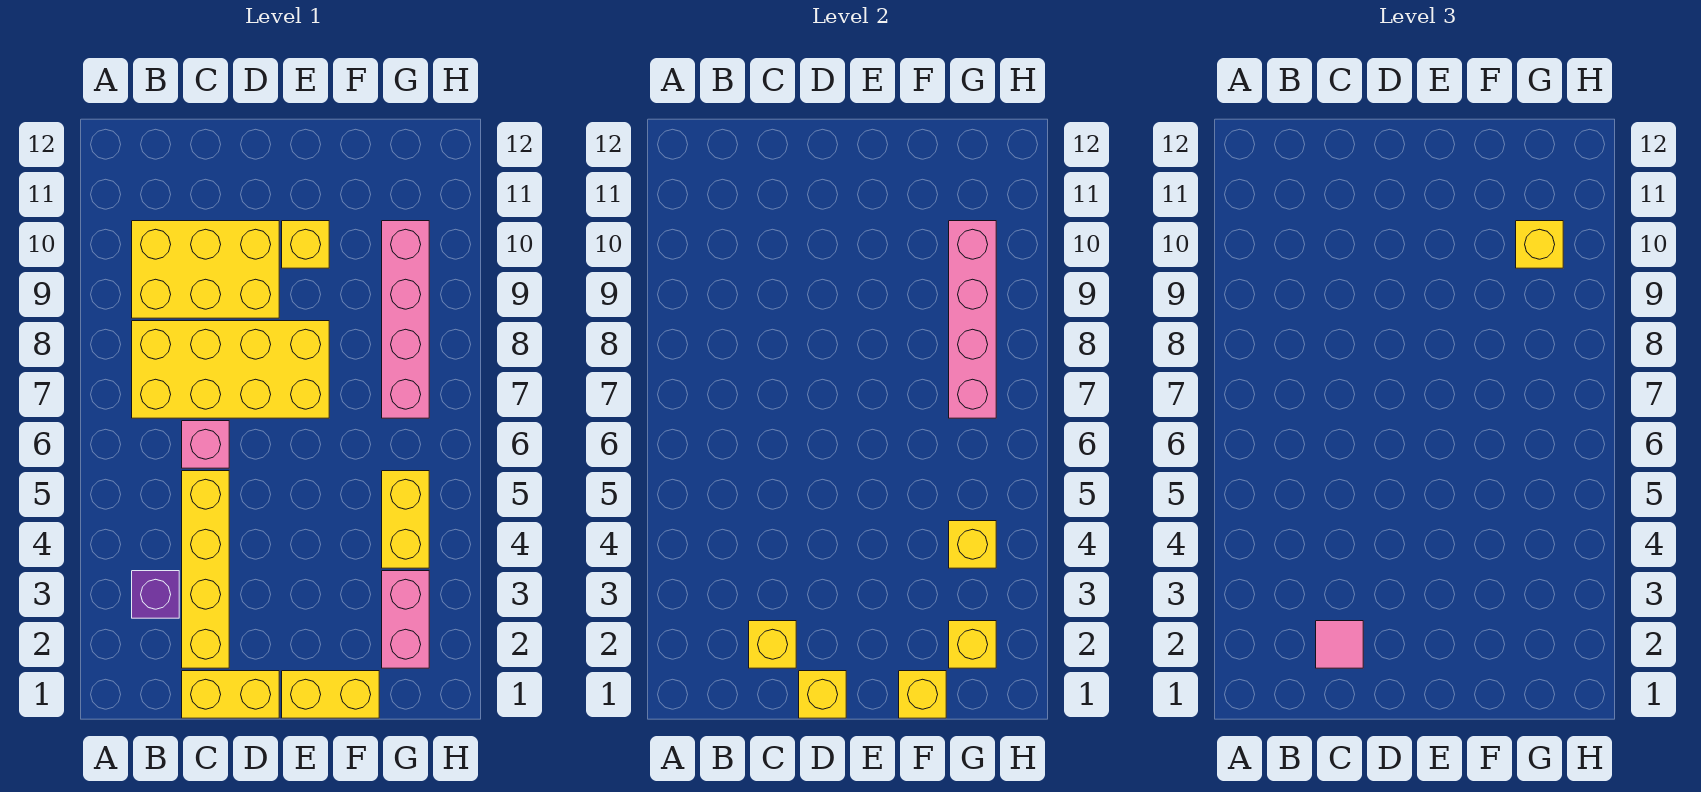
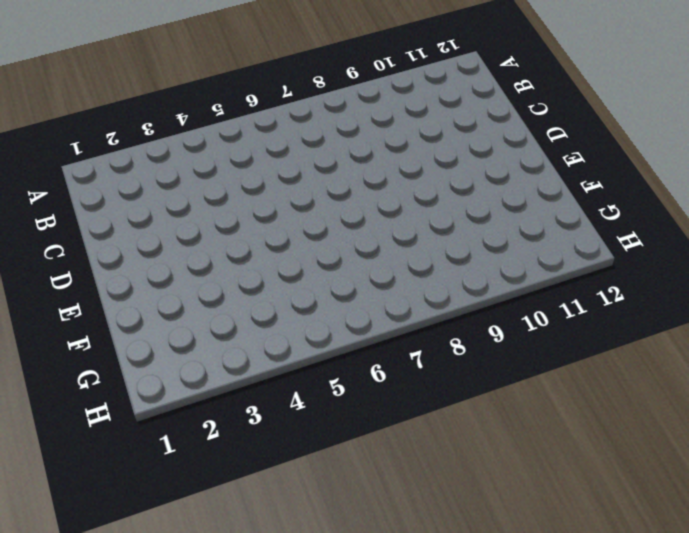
none -> purple brick B3 level 1
none -> yellow brick B7:E8 level 1
none -> yellow brick B9:D10 level 1

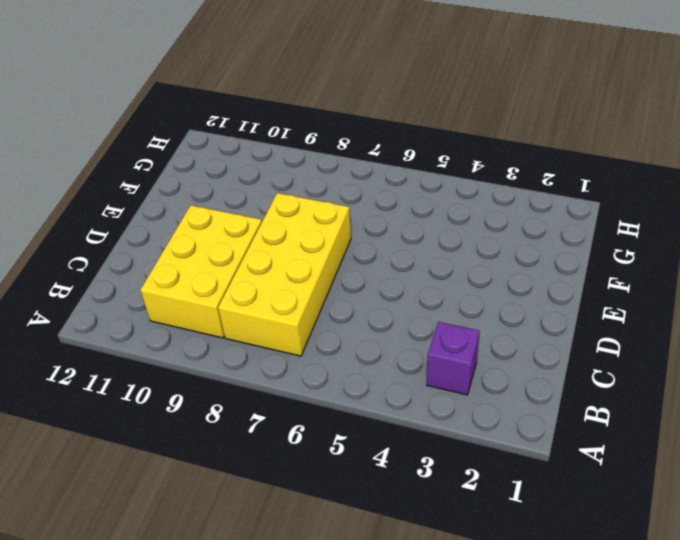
none -> yellow brick C1:D1 level 1
none -> yellow brick C2:C5 level 1
none -> pink brick C6 level 1

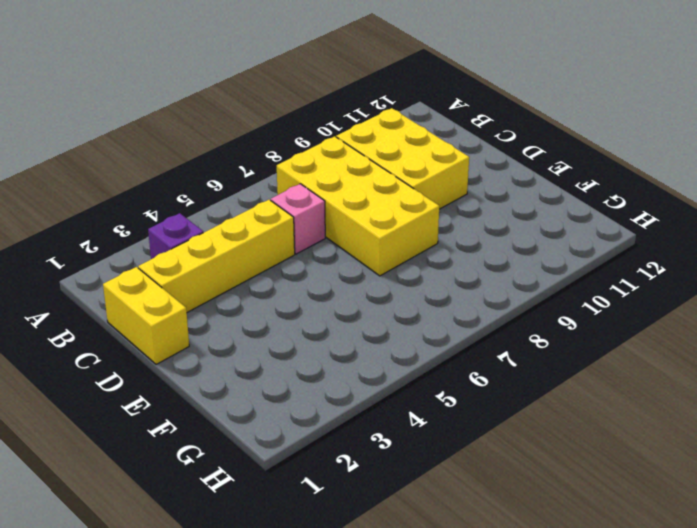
none -> yellow brick E1:F1 level 1
none -> yellow brick E10 level 1
none -> pink brick G2:G3 level 1

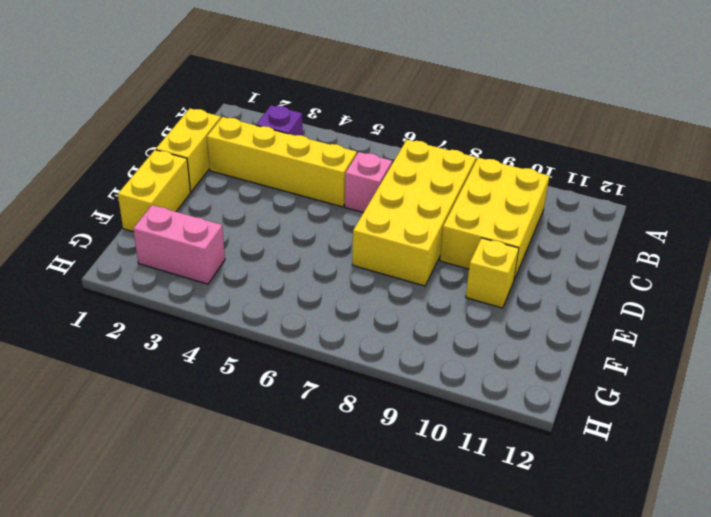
none -> yellow brick G4:G5 level 1
none -> pink brick G7:G10 level 1
none -> yellow brick C2 level 2

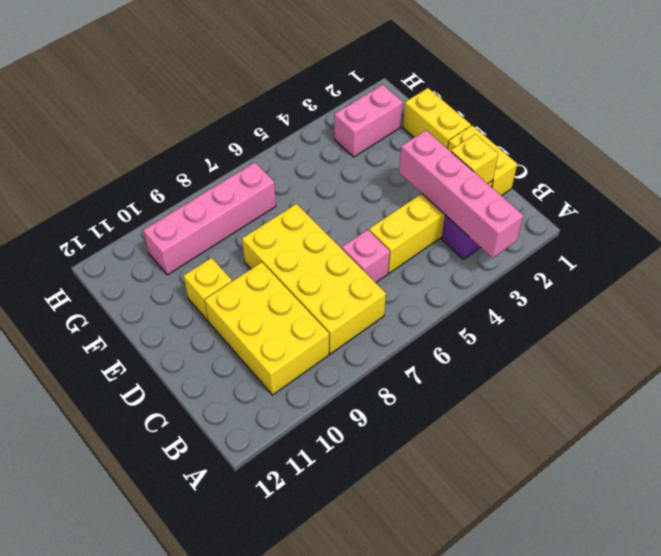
pink brick A3:D3 level 2 -> pink brick G7:G10 level 2
none -> yellow brick G4:G5 level 1
none -> yellow brick D1 level 2
none -> yellow brick F1 level 2

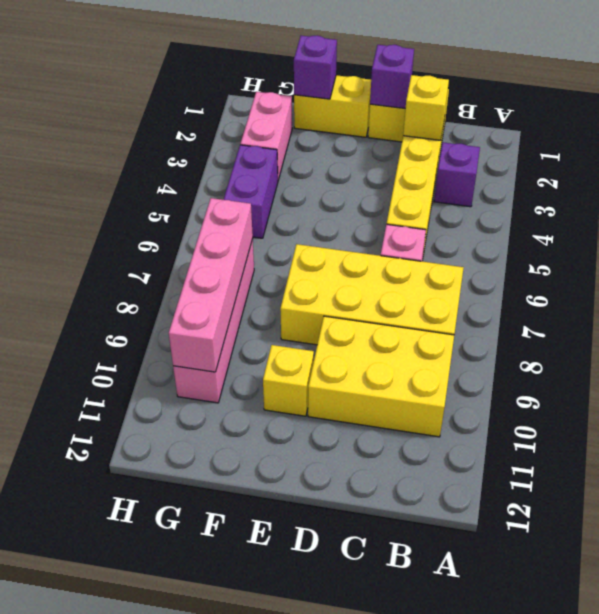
purple brick D1 level 2 -> yellow brick D1 level 2
purple brick F1 level 2 -> yellow brick F1 level 2
purple brick G4:G5 level 1 -> yellow brick G4:G5 level 1
none -> yellow brick G2 level 2
none -> yellow brick G4 level 2
none -> pink tile C2 level 3

